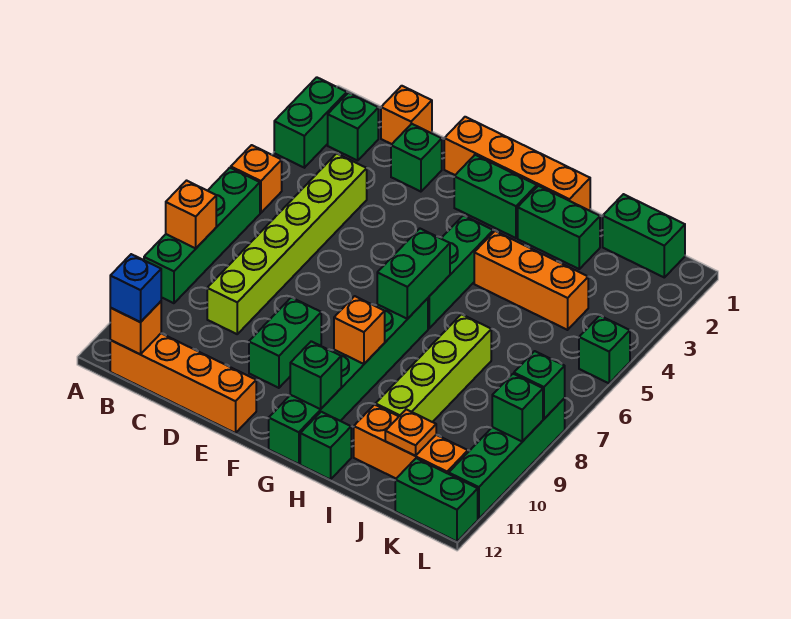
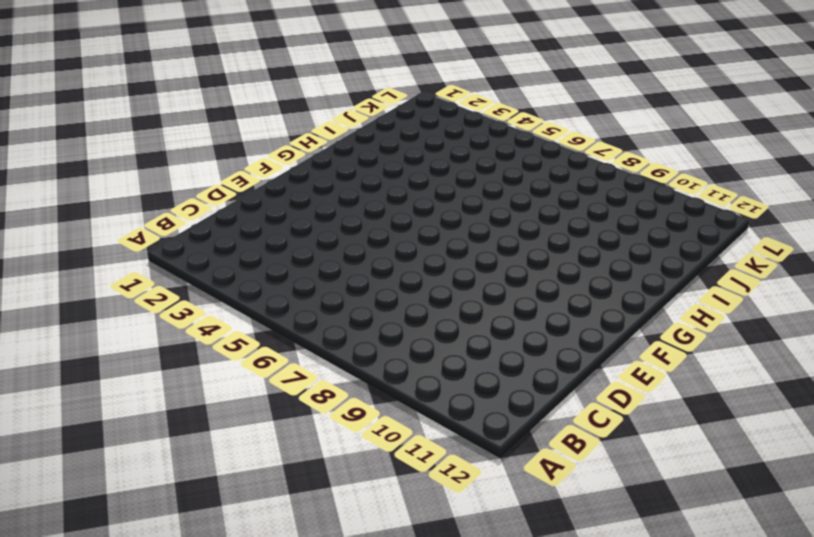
none -> green brick A2:A3 level 1
none -> orange brick A5 level 1
none -> green brick A6:A9 level 1
none -> green brick B2 level 1

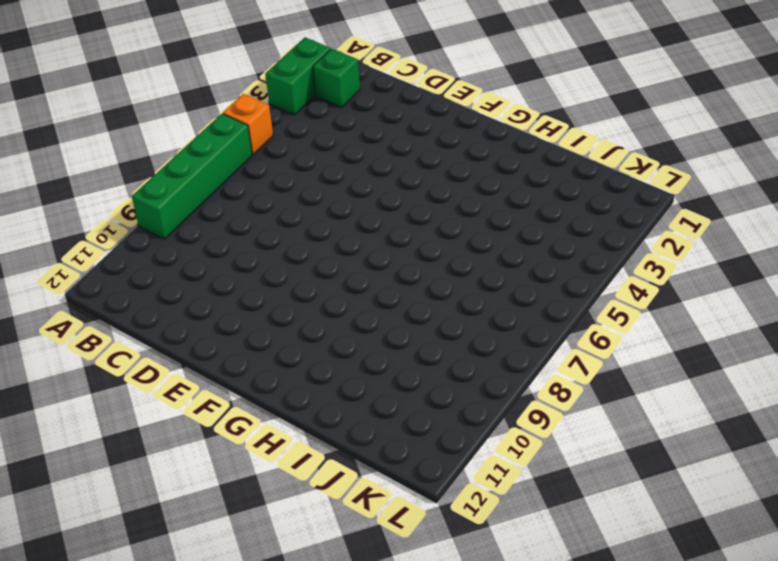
none -> orange brick B12:E12 level 1
none -> orange brick C1 level 1
none -> lime brick C4:C9 level 1
none -> green brick D2 level 1

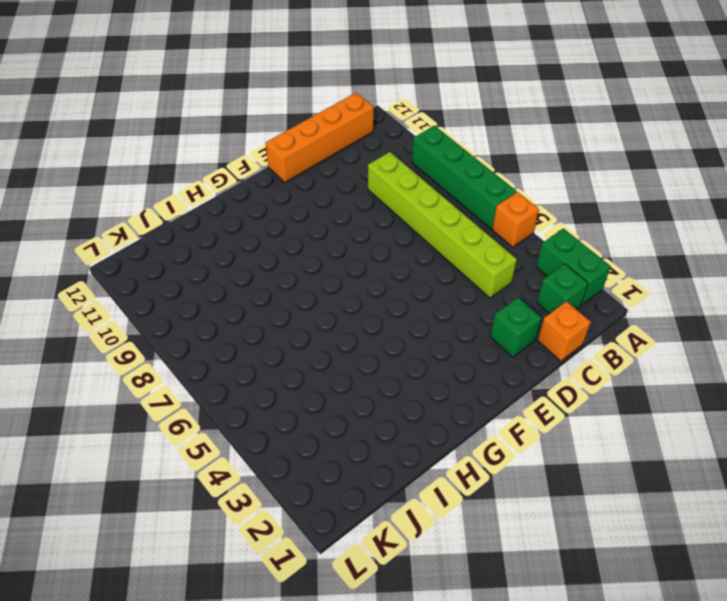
none -> orange brick E1:H1 level 1
none -> green brick E9:E10 level 1
none -> green brick F2:G2 level 1
none -> green brick G4:G6 level 1

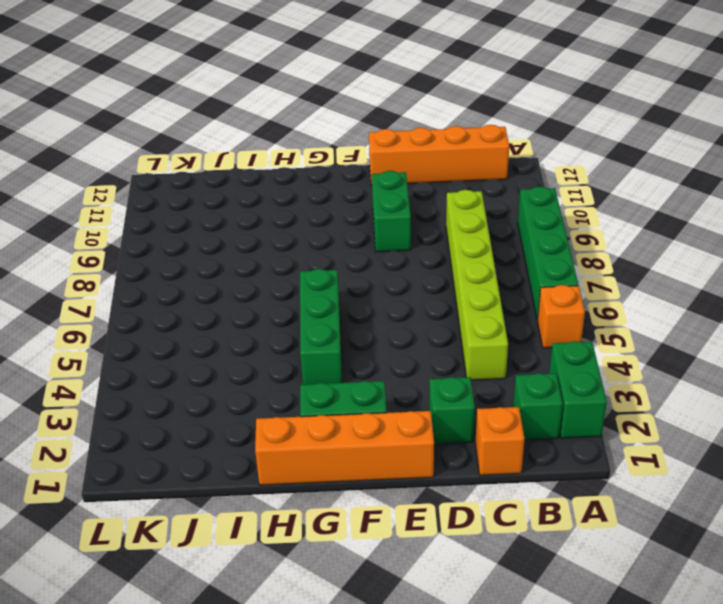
none -> green brick G7:G12 level 1
none -> green brick H2:I2 level 1
none -> orange brick H4:J4 level 1
none -> green brick H12 level 1

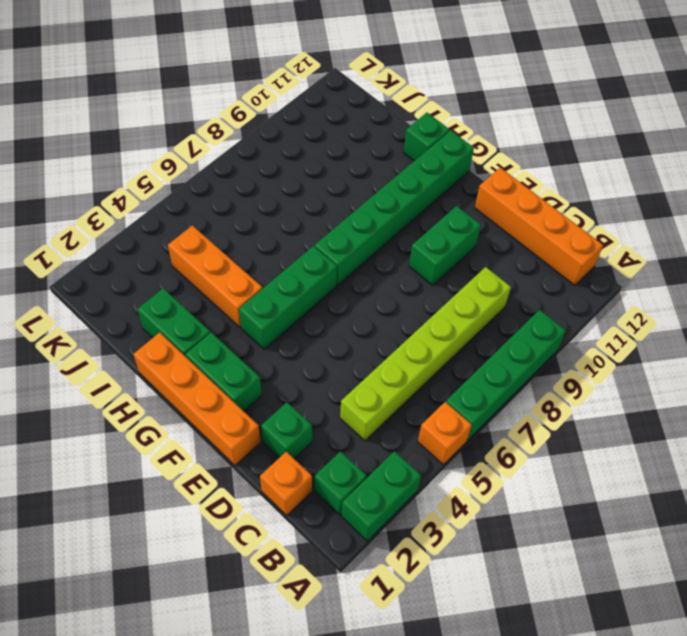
none -> lime brick I7:I10 level 1
none -> orange brick I11:K11 level 1
none -> green brick J1:K1 level 1
none -> green brick K12:L12 level 1

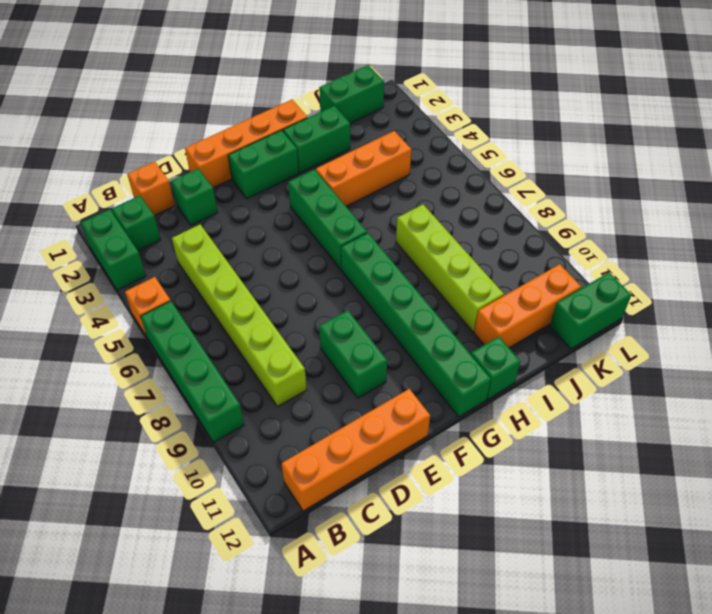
none -> green brick L5 level 1
none -> green brick L8:L11 level 1
none -> orange brick A8 level 2
none -> orange brick B12 level 2

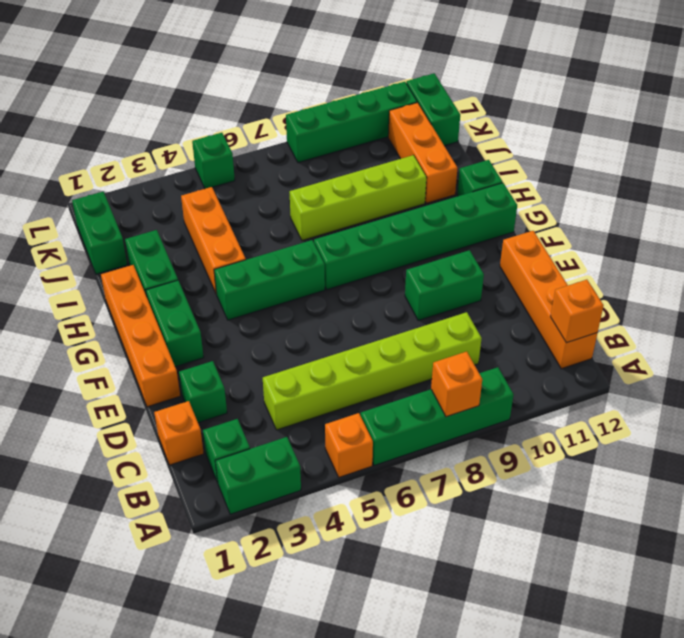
none -> green brick G6:G7 level 2
none -> orange brick G9 level 2
none -> green brick G11 level 2
none -> orange plate J11 level 2

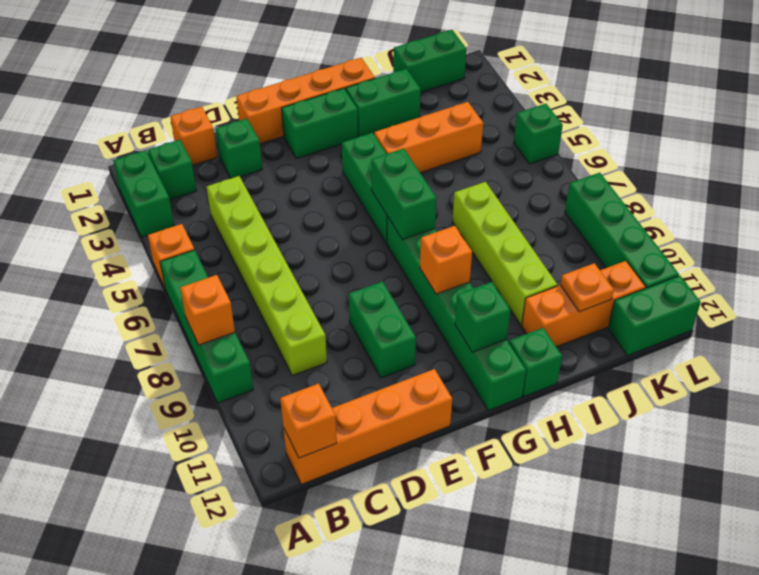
none -> green brick L8 level 2
none -> green brick L9 level 2
none -> blue brick B12 level 3

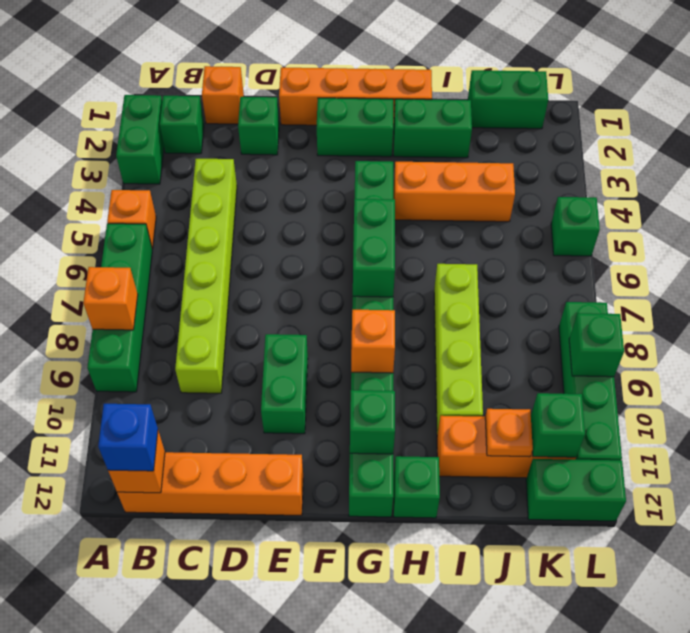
green brick K11 level 2 -> green brick L8 level 2

